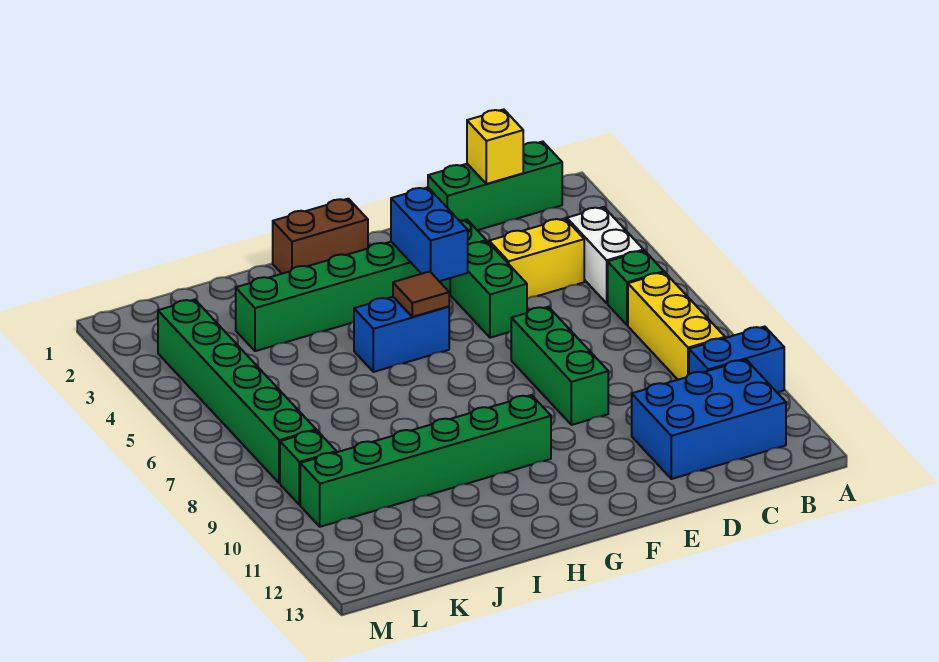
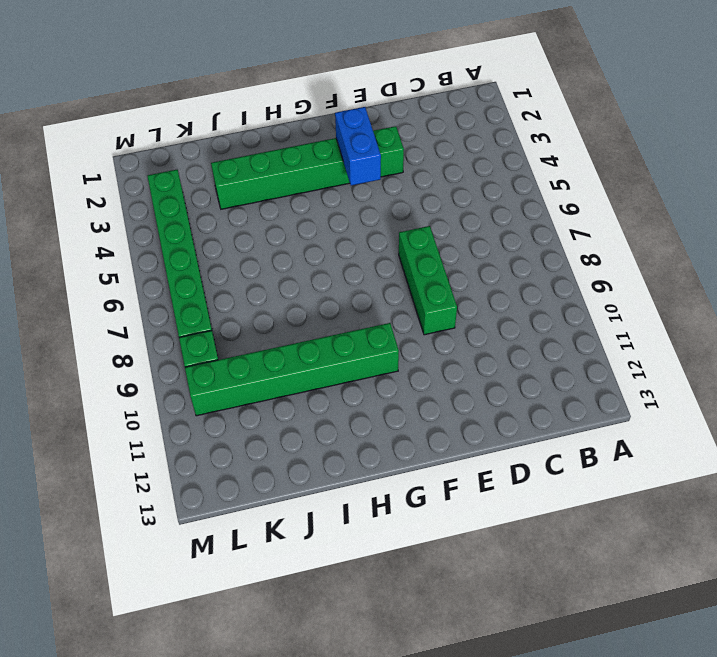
none -> blue brick A10:B10 level 1
none -> green brick B1:D1 level 1
none -> white brick B4:B5 level 1

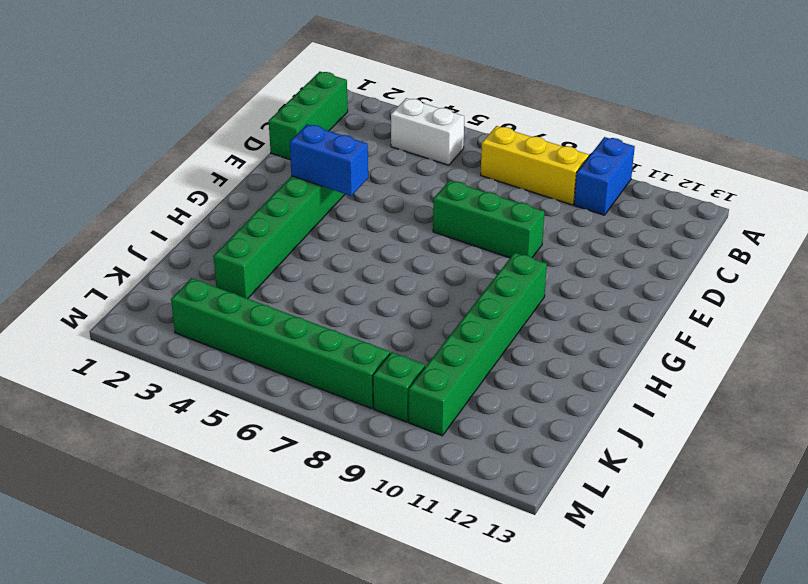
none -> green brick B6 level 1
none -> blue brick B11:D12 level 1
none -> yellow brick C4:D4 level 1

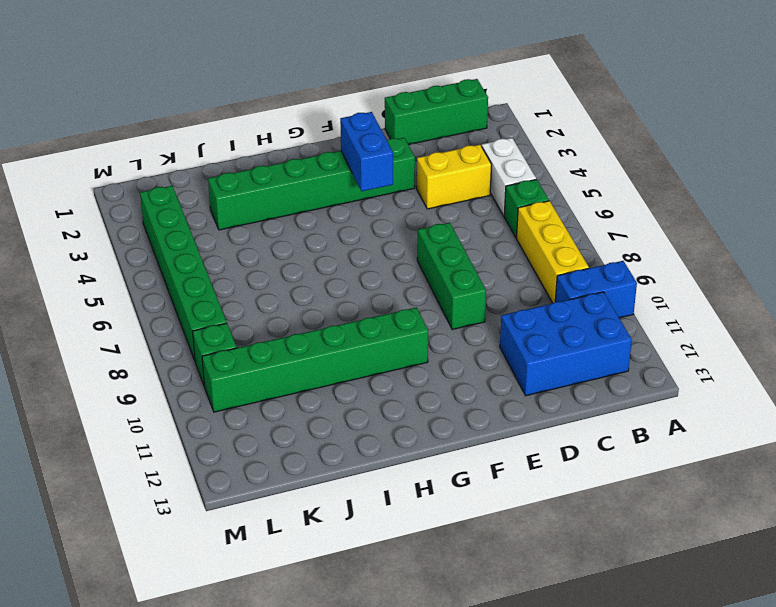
none -> green brick E4:E5 level 1
none -> brown brick G1:H1 level 1
none -> blue brick G5:H5 level 1

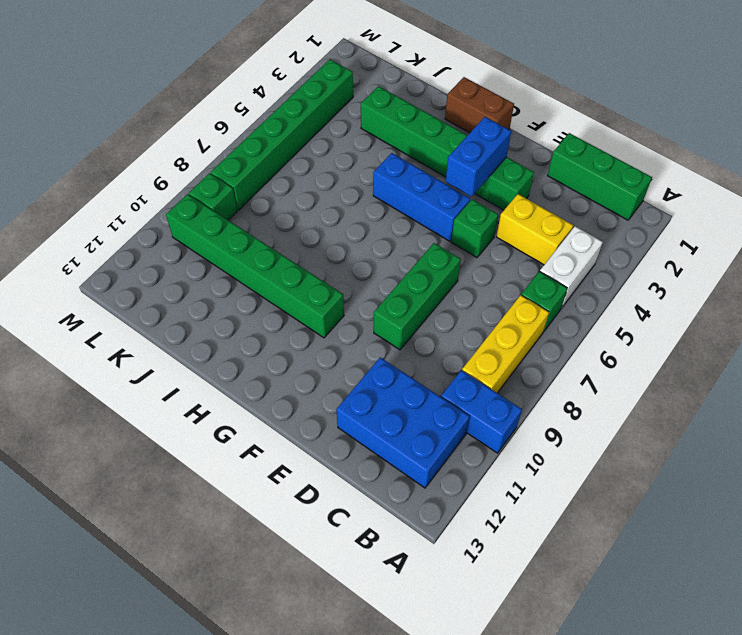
green brick E5 level 1 -> green brick E4:E5 level 1
blue brick F5:H5 level 1 -> blue brick G5:H5 level 1
none -> yellow brick C1 level 2
none -> brown tile G5 level 2

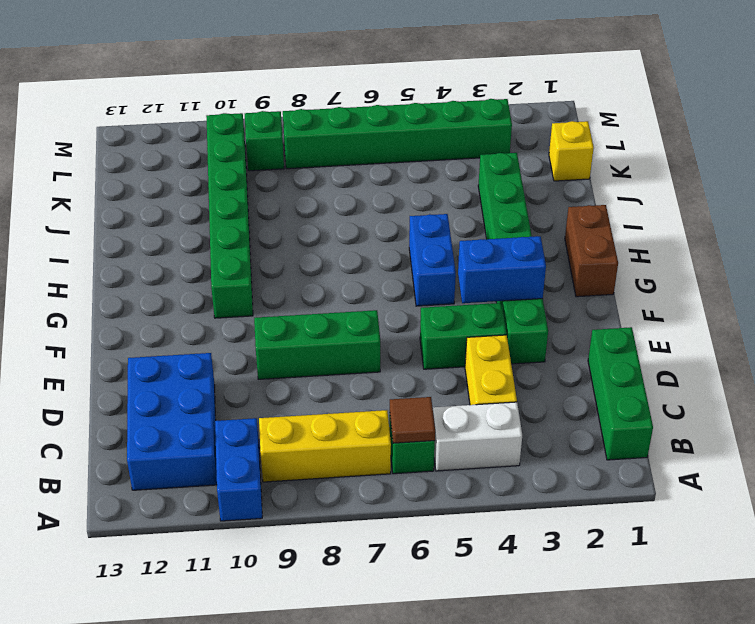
brown tile B6 level 2 -> brown tile G5 level 2
yellow brick K1 level 1 -> yellow brick C1 level 2

